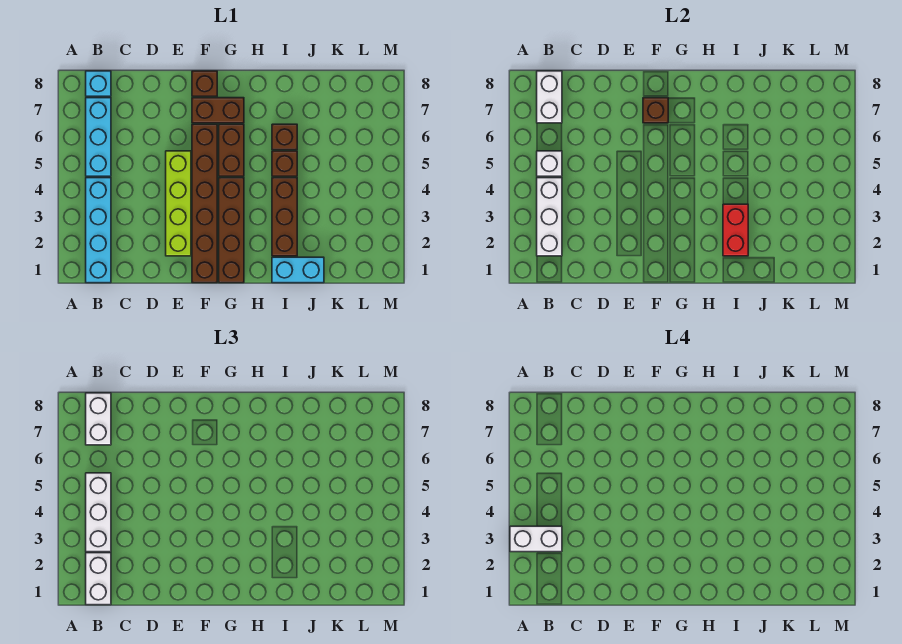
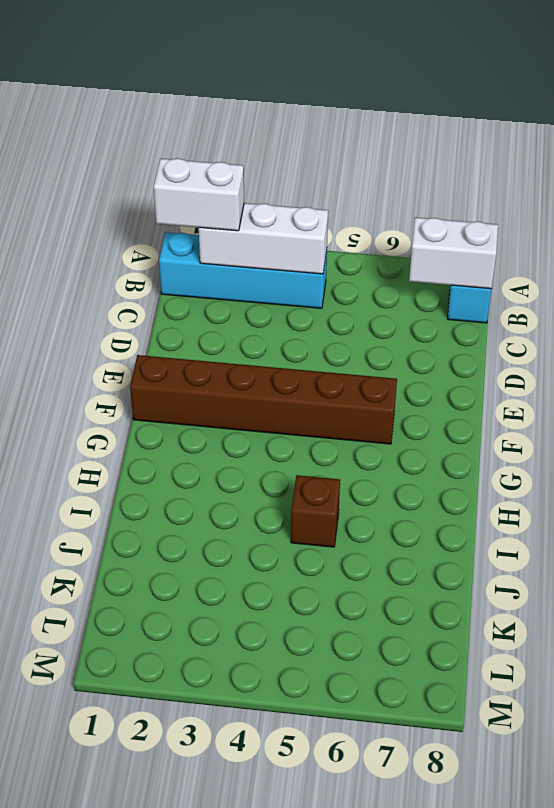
none -> cyan brick B5:B7 level 1
none -> lime brick E2:E5 level 1
none -> brown brick F7:G7 level 1

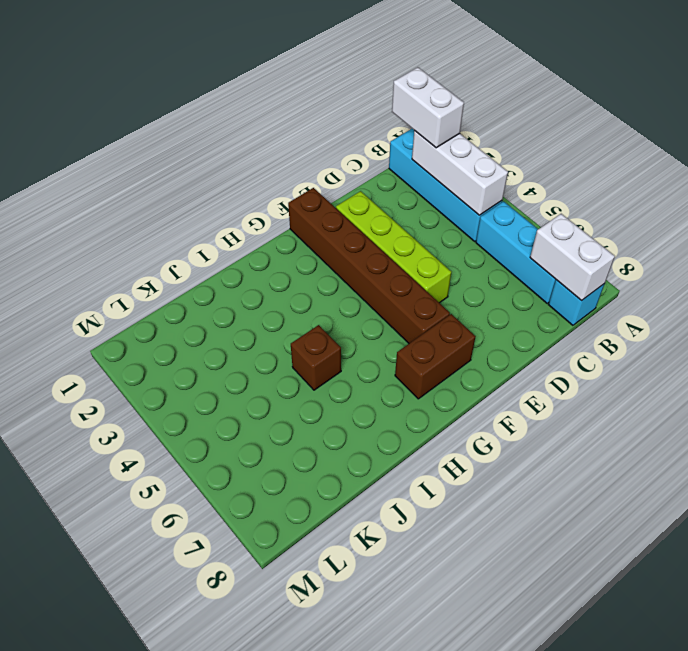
none -> brown brick F8 level 1
none -> brown brick G1:G4 level 1
none -> brown brick G5:G6 level 1

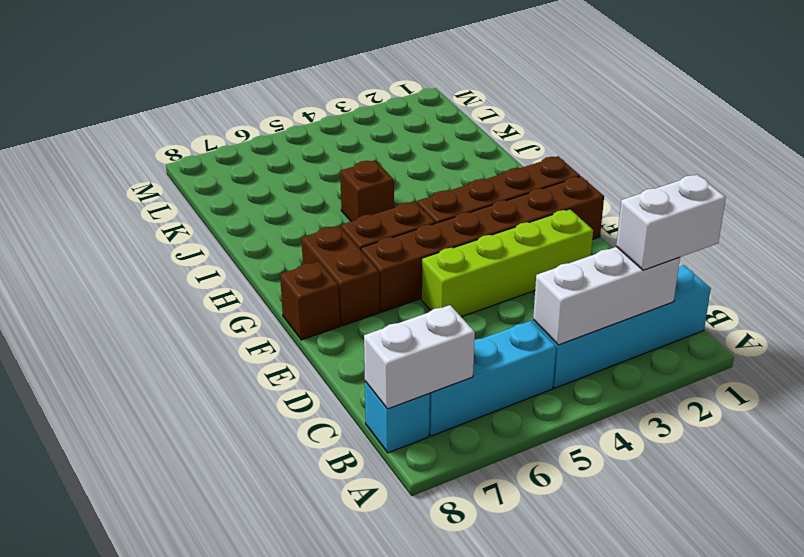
none -> cyan brick I1:J1 level 1
none -> brown brick I2:I4 level 1
none -> brown brick I6 level 1

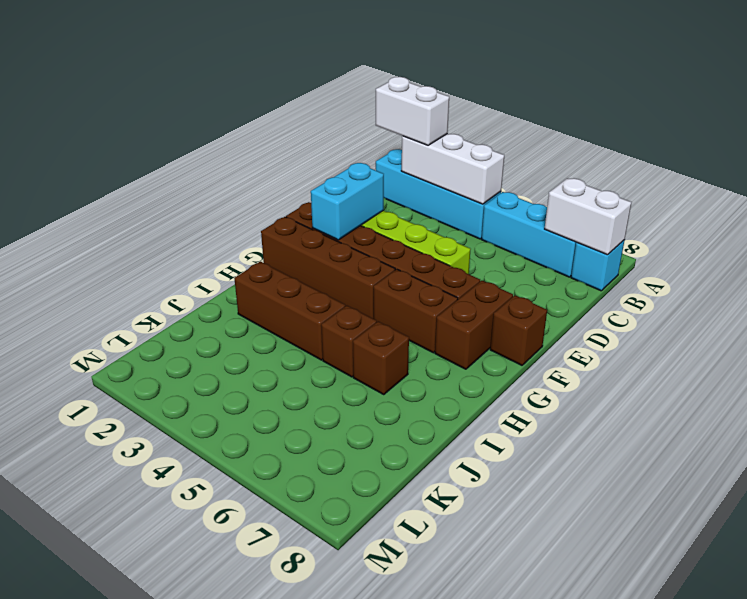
cyan brick E2:F2 level 2 -> cyan brick I1:J1 level 1
none -> white brick B5 level 2
none -> brown brick F7 level 2
none -> red brick I2:I3 level 2

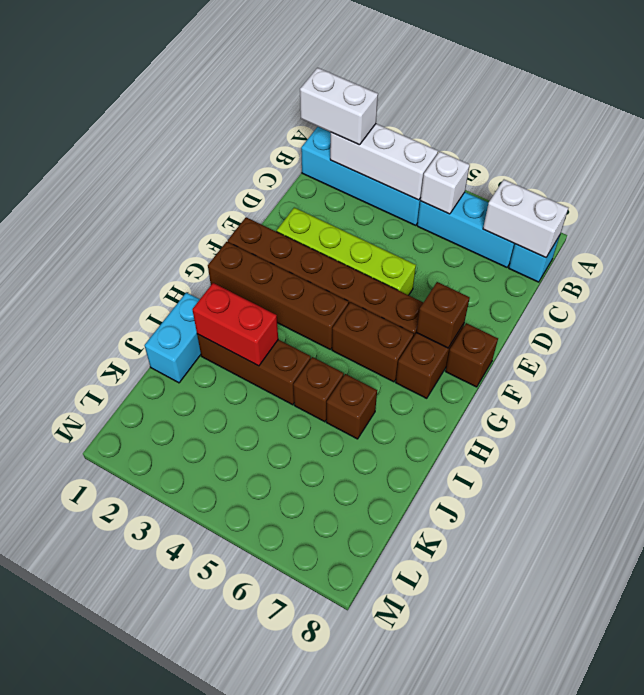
none -> white brick B3:B5 level 3
none -> white brick B7:B8 level 3
none -> white brick A3:B3 level 4

